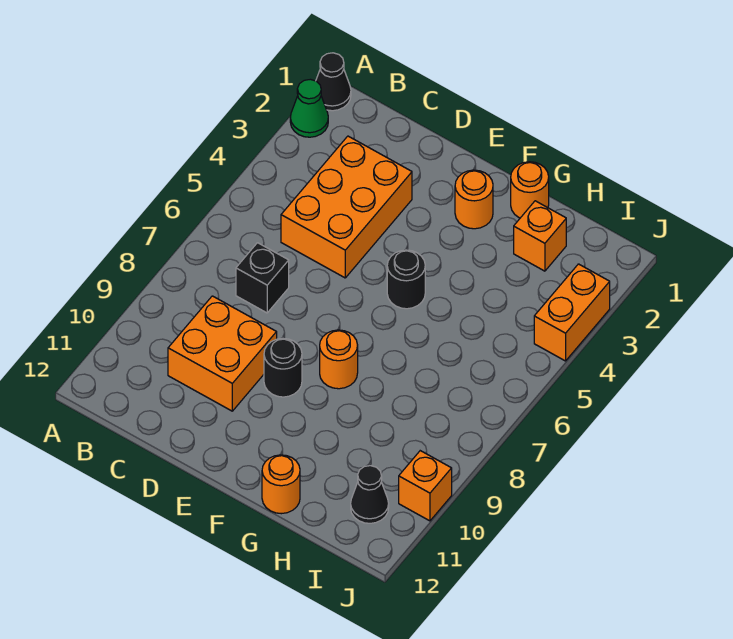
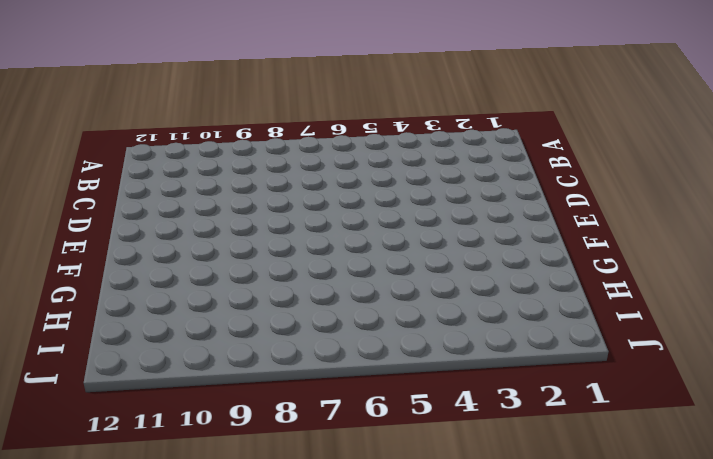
none -> black cone A1 level 1
none -> green cone A2 level 1
none -> orange brick C3:D5 level 1

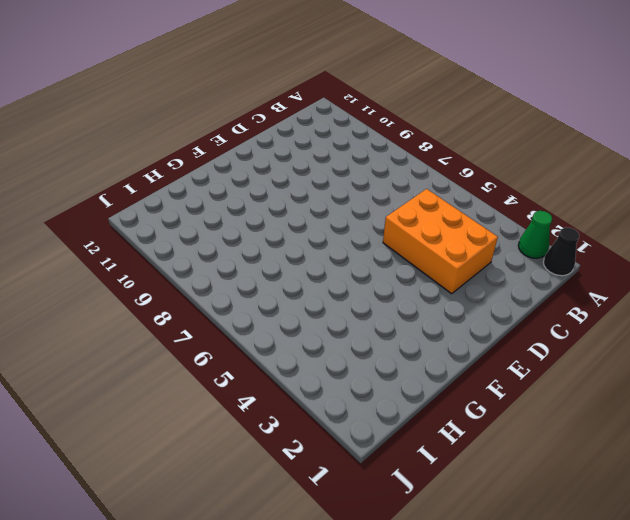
none -> black brick C7 level 1
none -> orange brick C9:D10 level 1
none -> black round brick E9 level 1

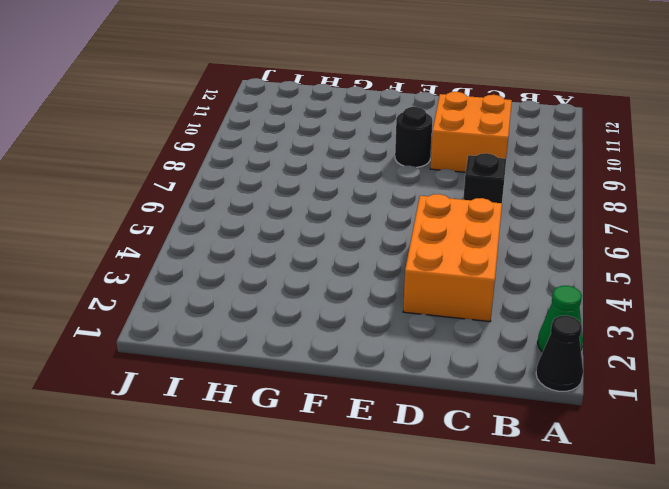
none -> orange round brick F2 level 1
none -> black round brick F5 level 1
none -> orange round brick F8 level 1

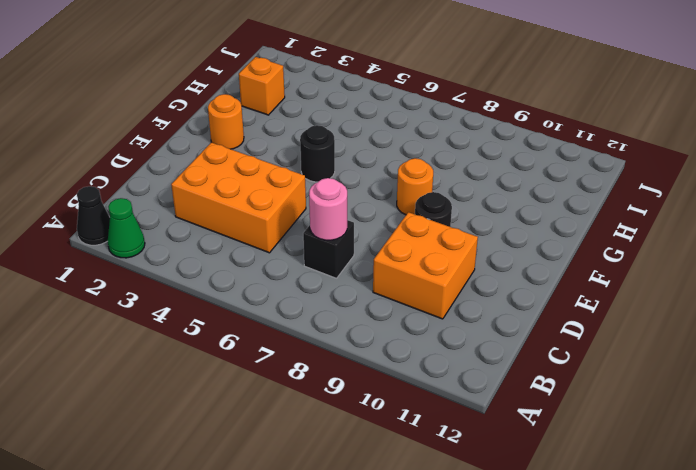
pink round brick C7 level 2 -> none
none -> orange round brick G1 level 1
none -> orange round brick G12 level 1
none -> black cone I11 level 1

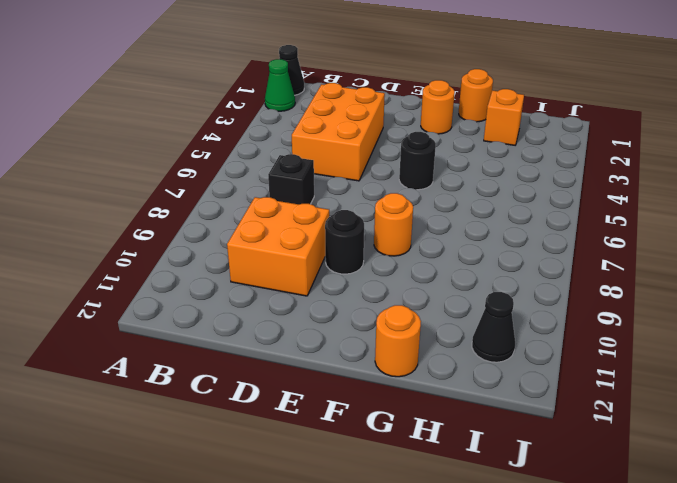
none -> orange brick J3:J4 level 1
none -> orange brick J10 level 1

